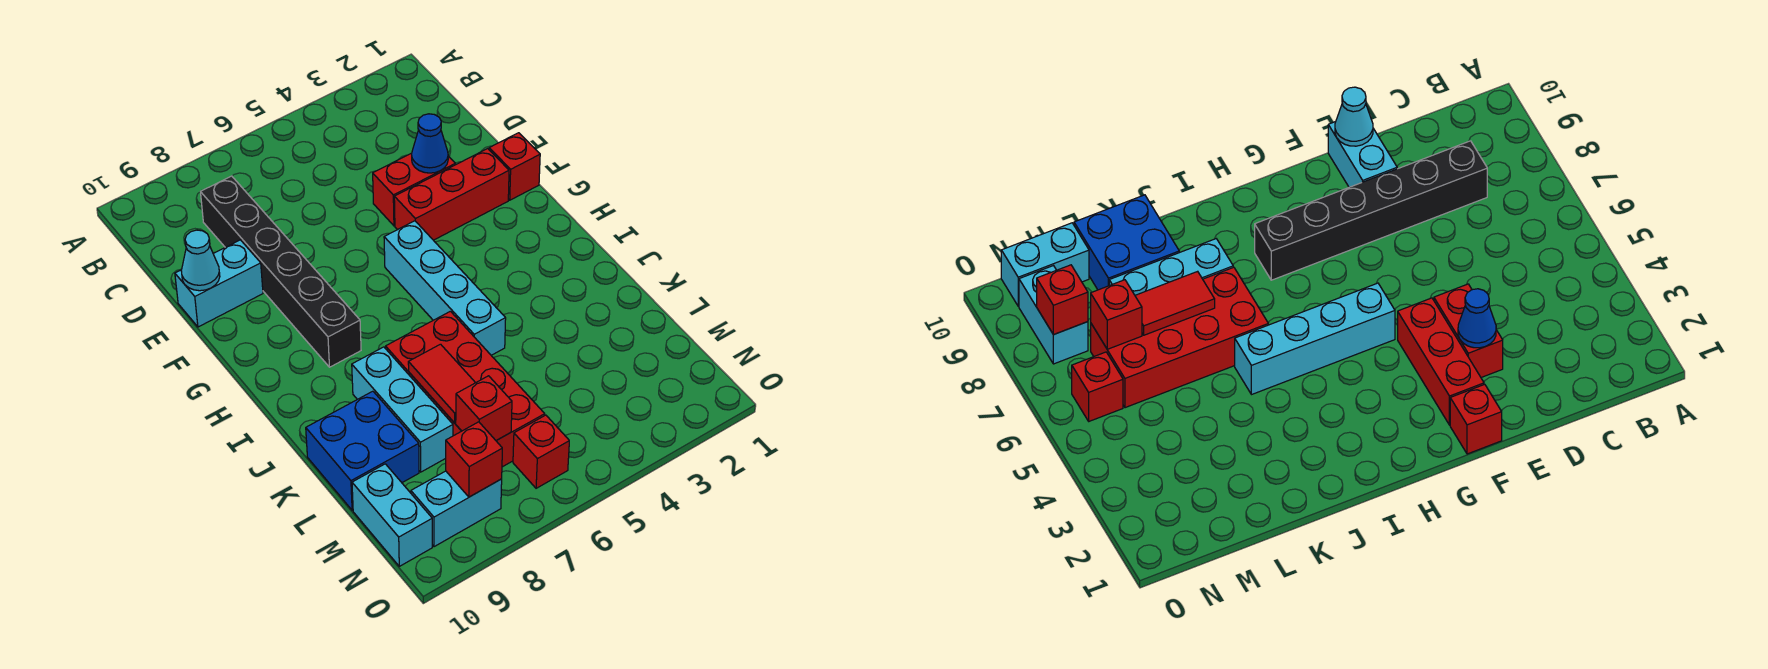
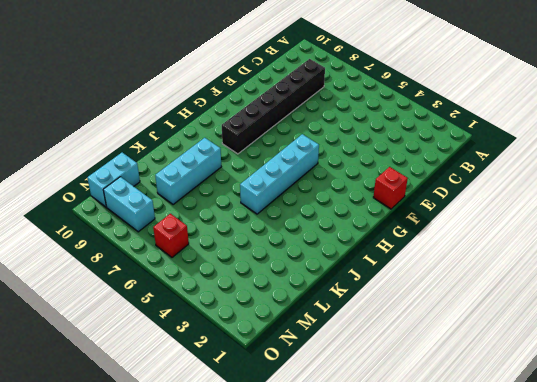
none -> red brick E3:E4 level 1
none -> cyan brick E9:E10 level 1
none -> red brick F2:F4 level 1

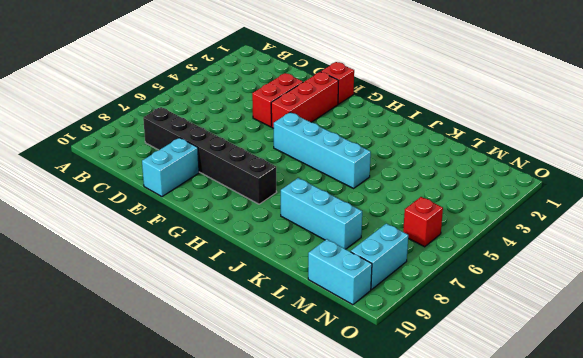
none -> red brick J6:M7 level 1
none -> blue brick K9:L10 level 1
none -> blue cone E3 level 2

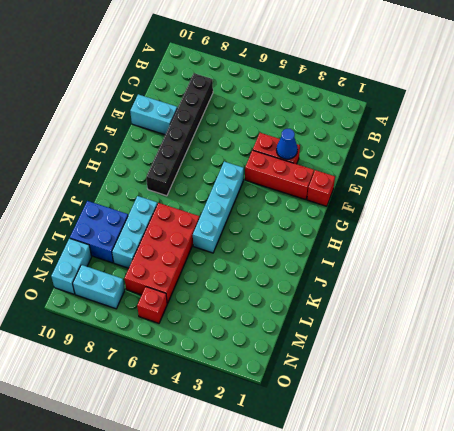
none -> cyan cone E10 level 2
none -> red tile K7:L7 level 2
none -> red brick M7 level 2

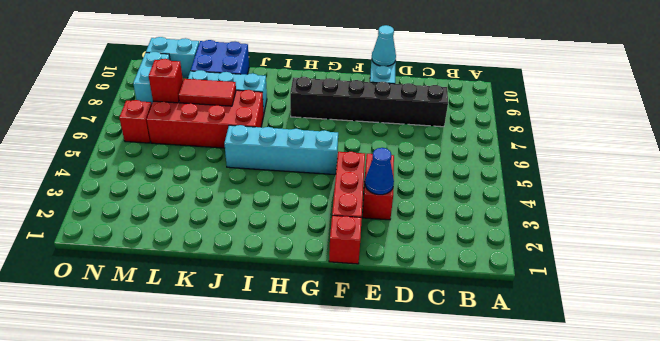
none -> red brick N8 level 2

